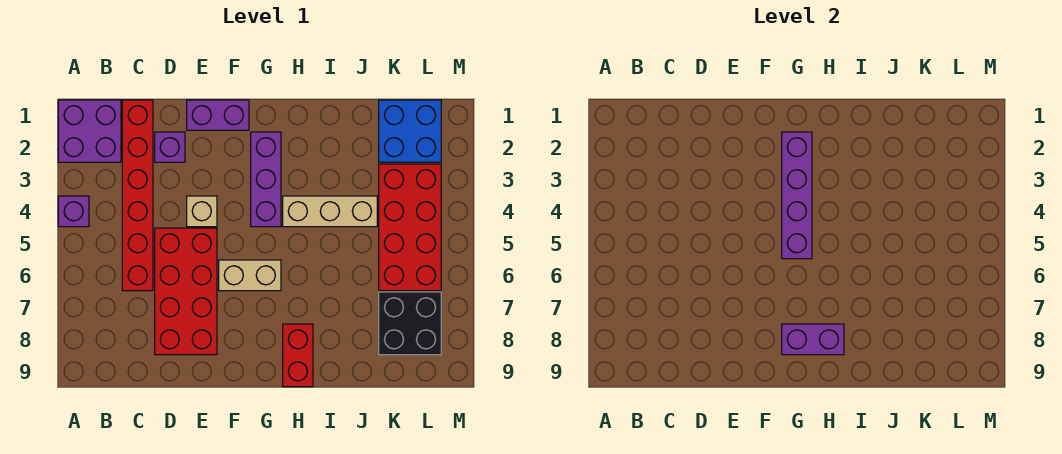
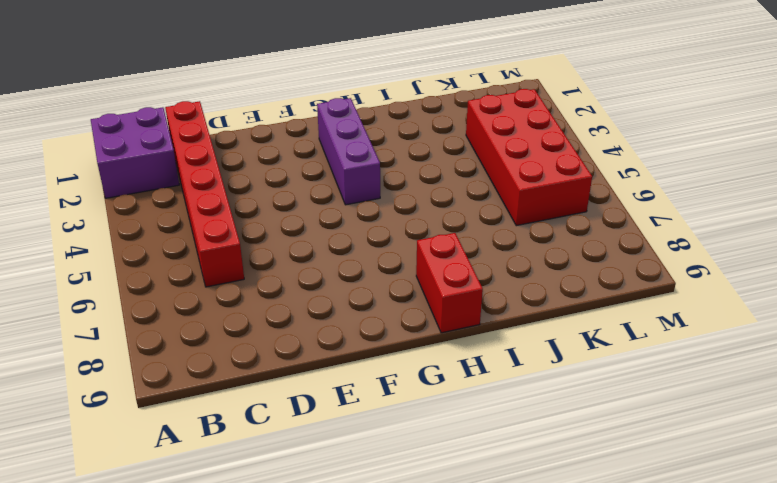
none -> purple brick A4 level 1
none -> purple brick D2 level 1
none -> red brick D5:E8 level 1

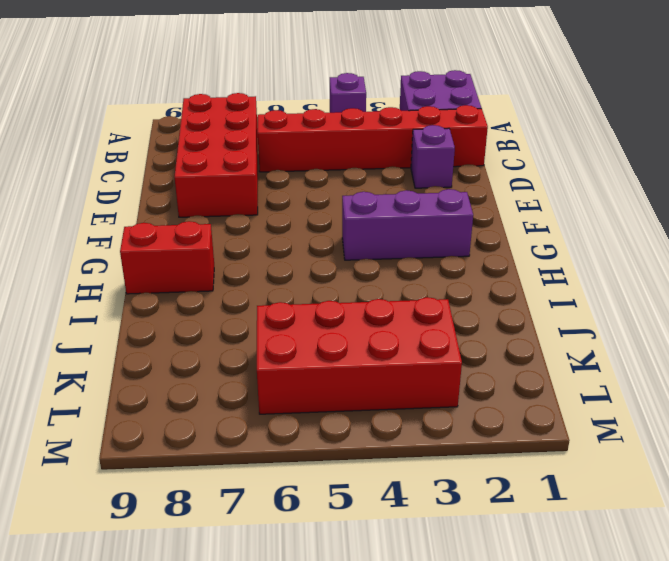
red brick B7:E8 level 1 -> red brick D5:E8 level 1
none -> purple brick E1:F1 level 1
none -> tan brick E4 level 1
none -> tan brick F6:G6 level 1

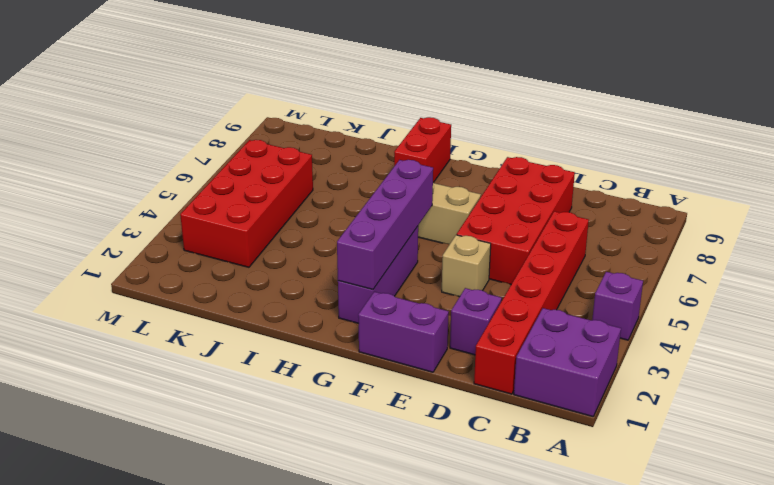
none -> tan brick H4:J4 level 1
none -> blue brick K1:L2 level 1
none -> black brick K7:L8 level 1

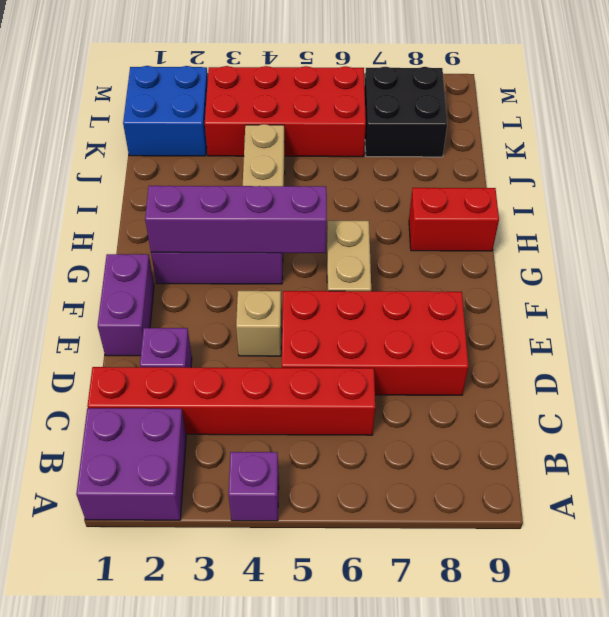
none -> purple brick G8:H8 level 2

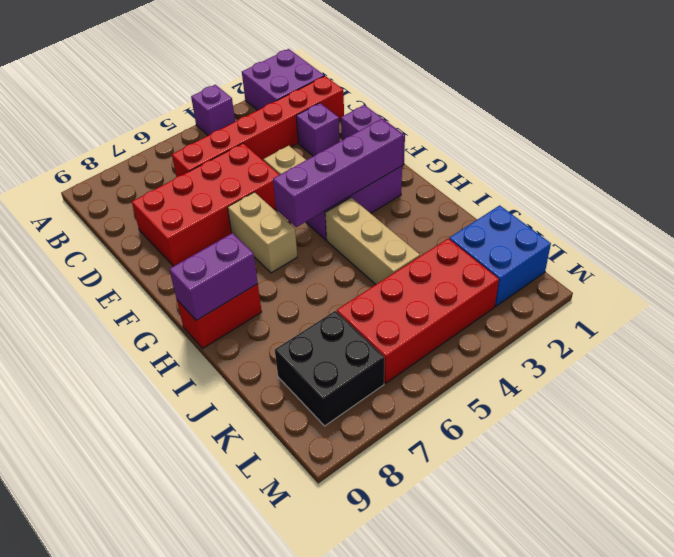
purple brick H8:H9 level 2 -> purple brick G8:H8 level 2

